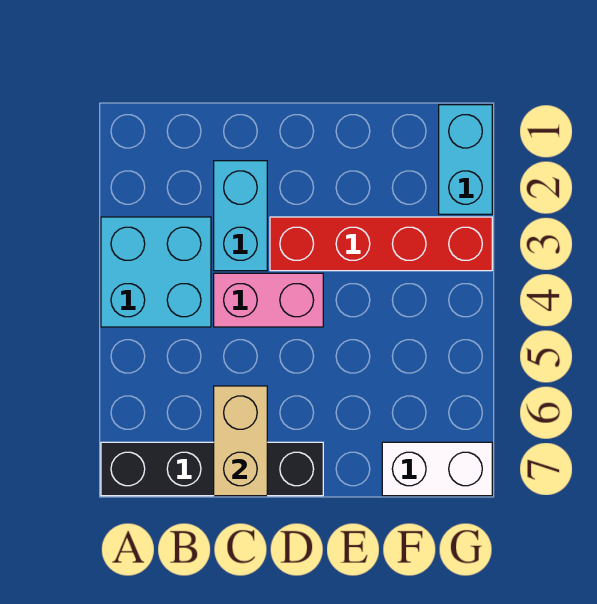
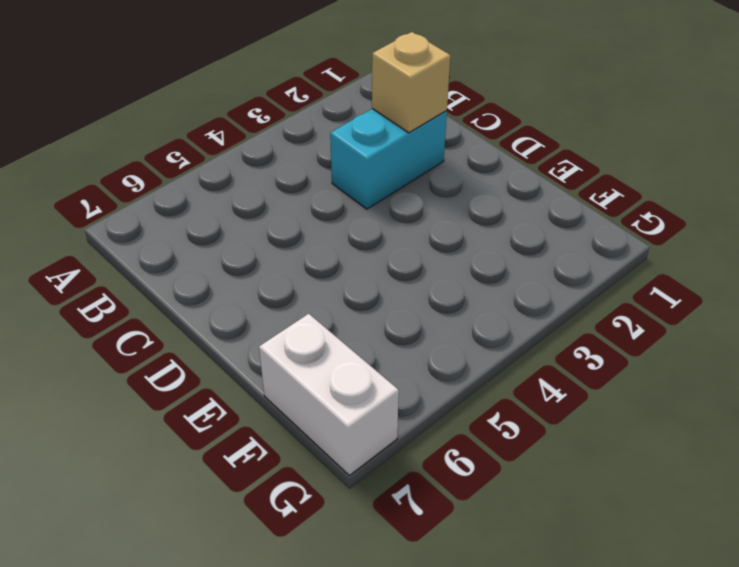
tan brick C2 level 2 -> none
none -> cyan brick A3:B4 level 1
none -> black brick A7:D7 level 1

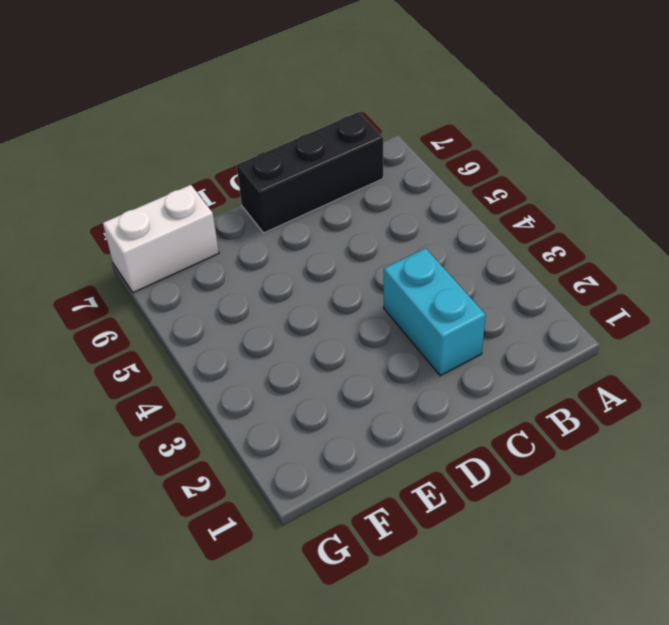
black brick B7:D7 level 1 -> black brick A7:D7 level 1
none -> cyan brick A3:B4 level 1
none -> pink brick C4:D4 level 1

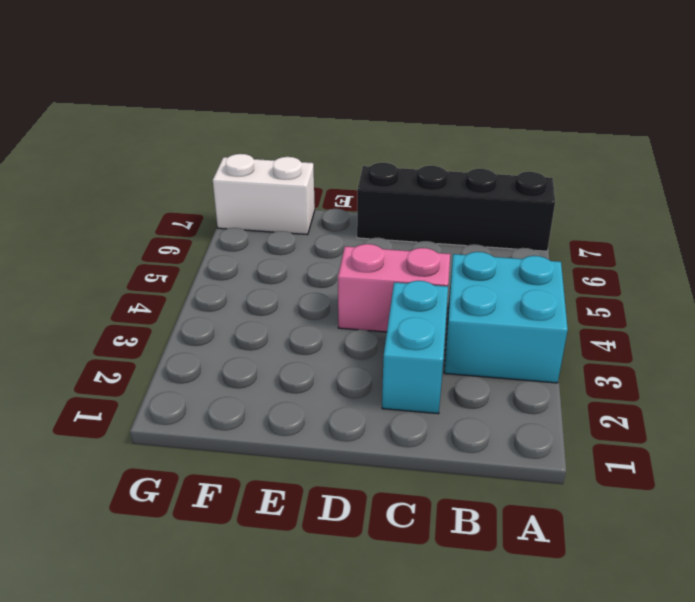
none -> red brick D3:G3 level 1
none -> cyan brick G1:G2 level 1

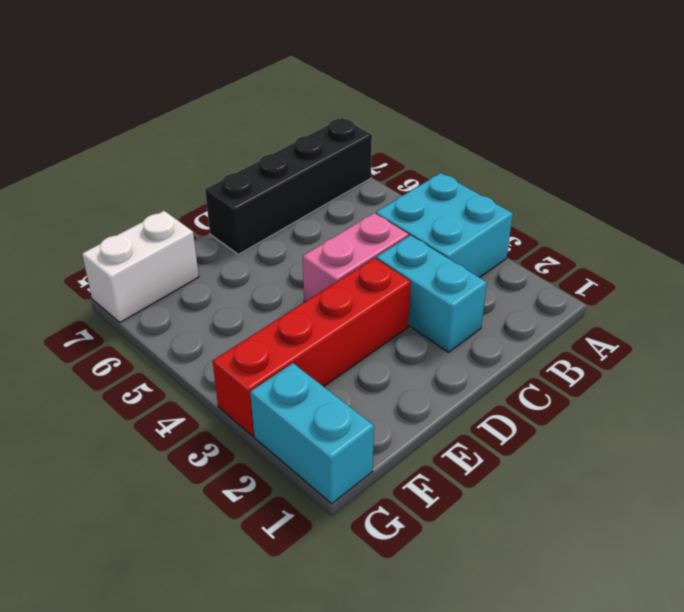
none -> tan brick C6:C7 level 2

